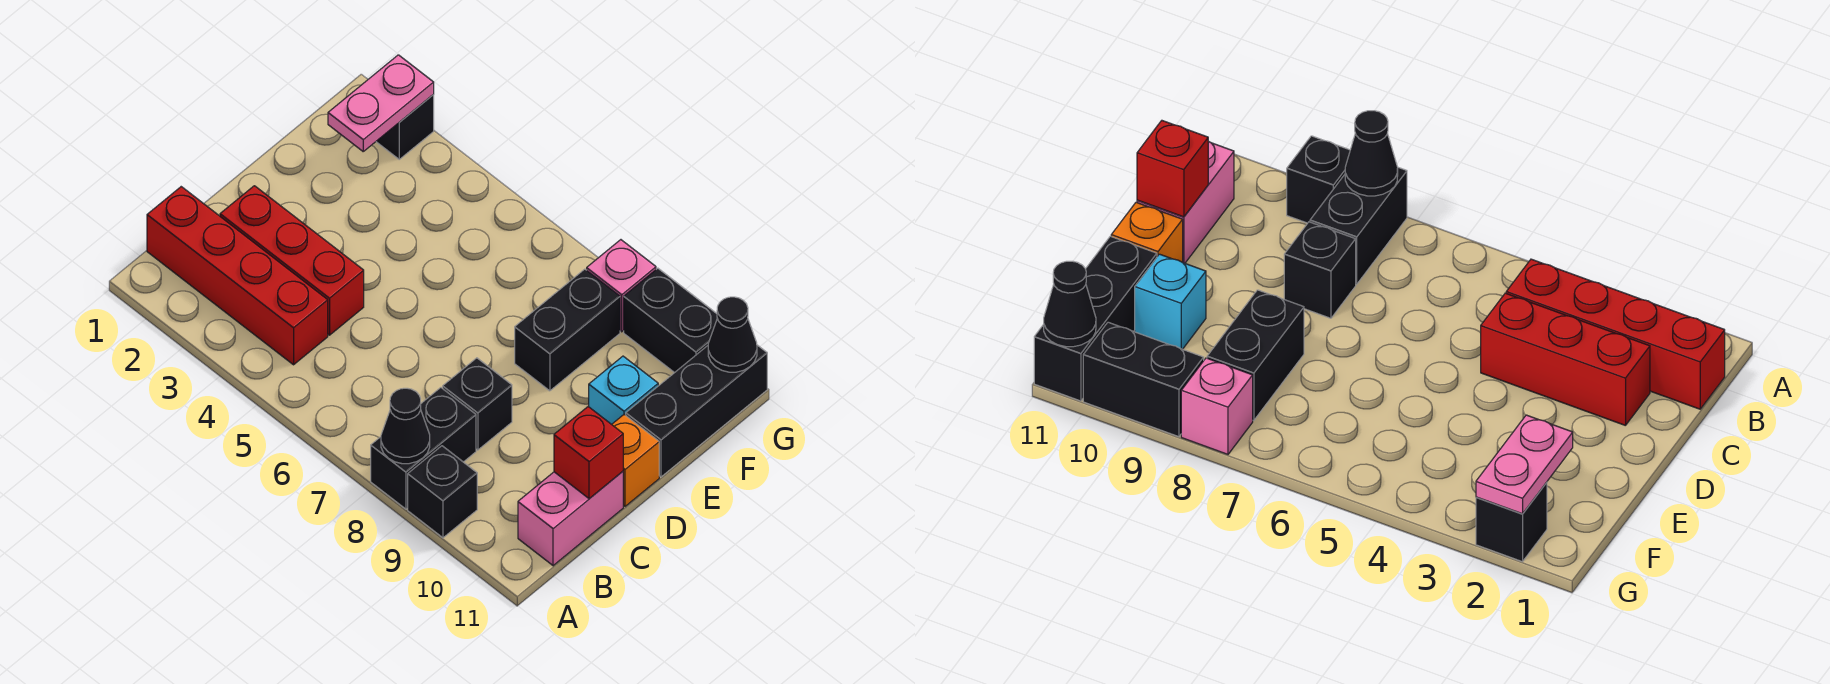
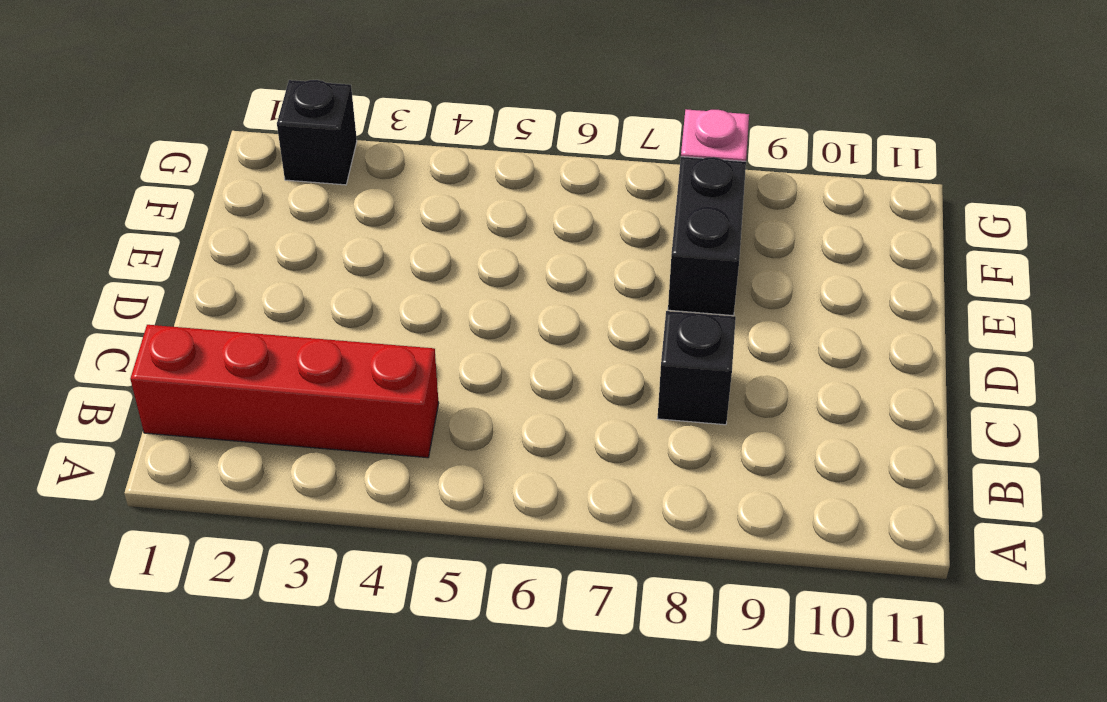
none -> black brick A8:B8 level 1
none -> black brick A9 level 1
none -> pink brick B11:C11 level 1

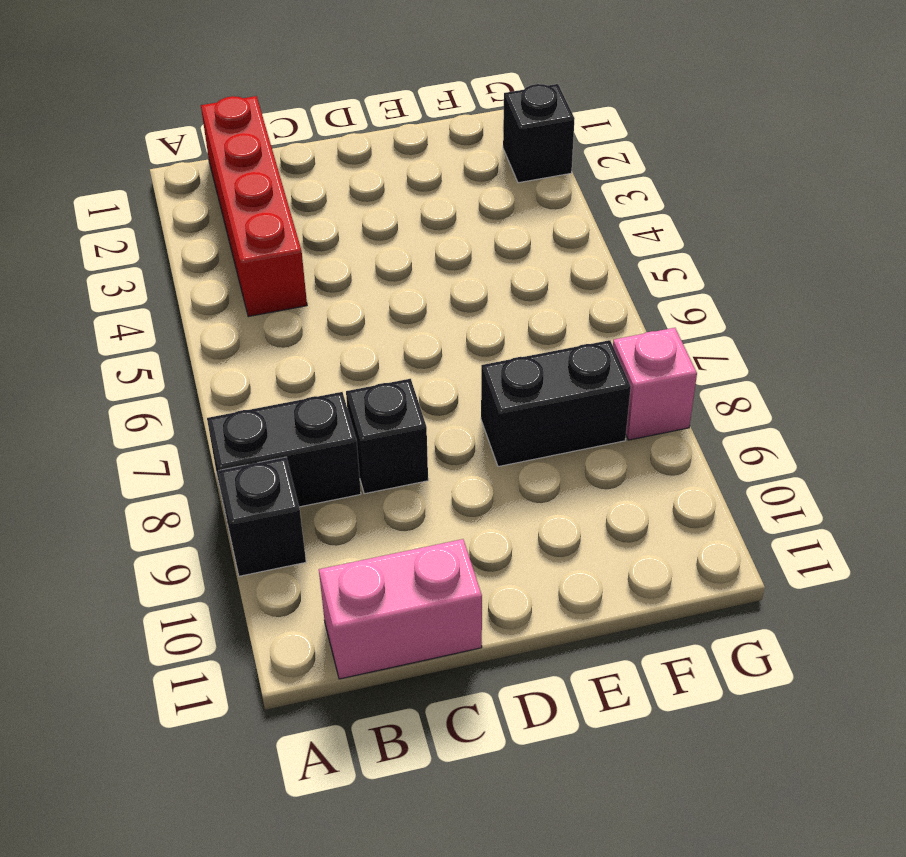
none -> red brick C2:C4 level 1
none -> orange brick D11 level 1
none -> cyan brick E10 level 1

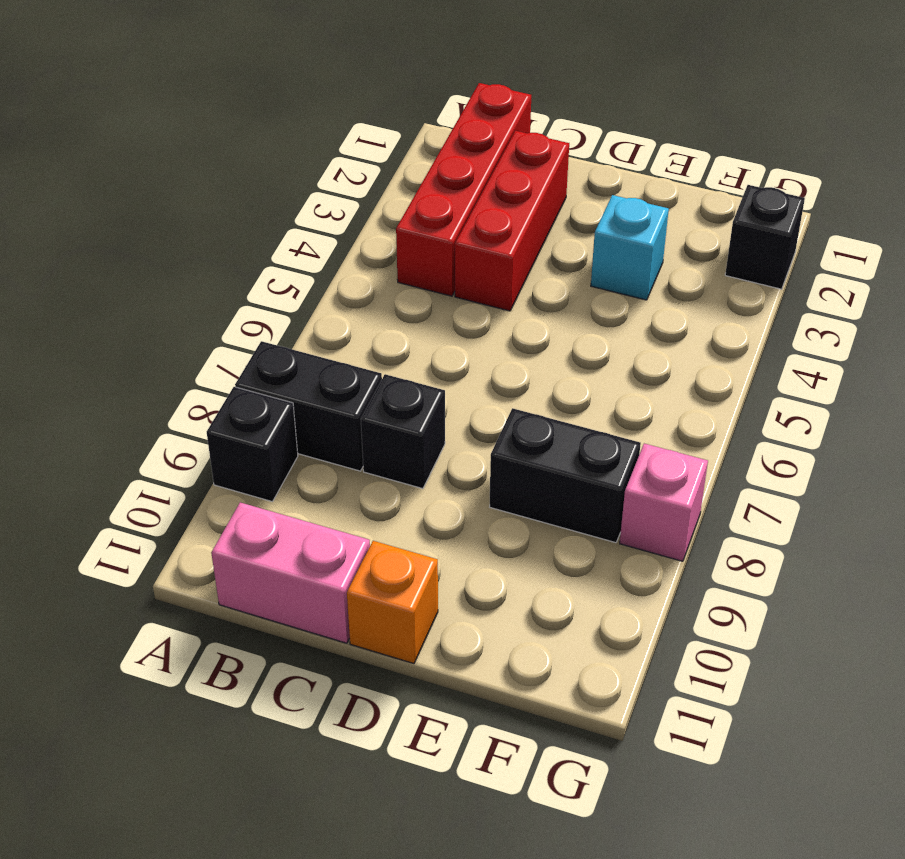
cyan brick E3 level 1 -> cyan brick E10 level 1
none -> black brick E11:G11 level 1
none -> black brick G9:G10 level 1
none -> black cone A8 level 2

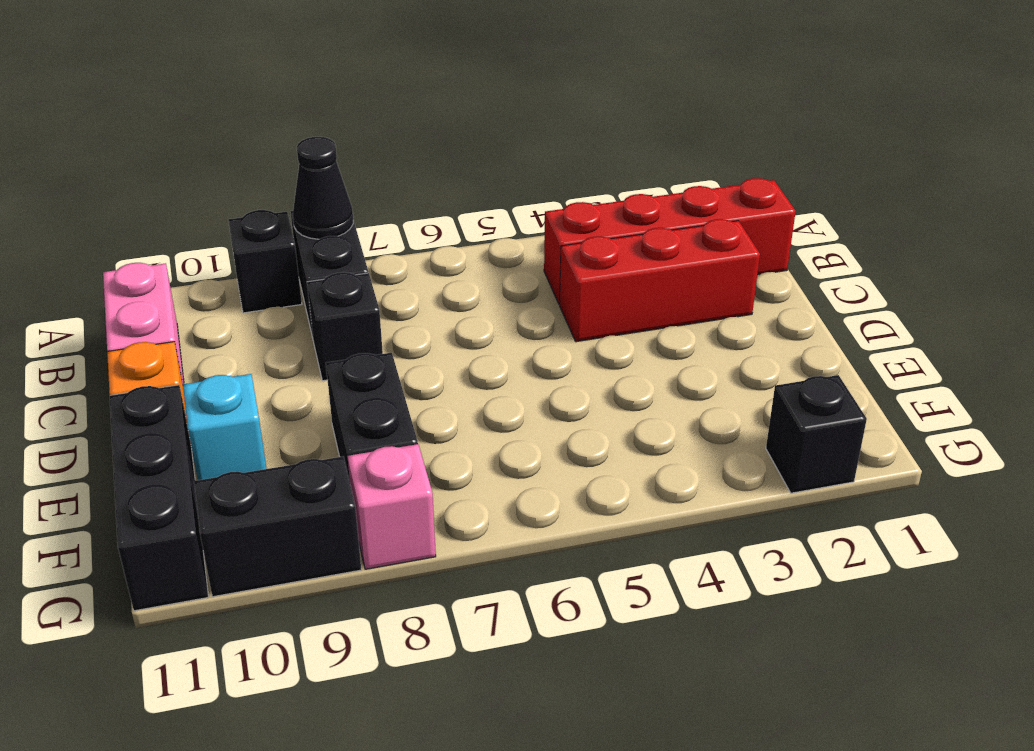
none -> red brick C11 level 2
none -> pink plate F2:G2 level 2
none -> black cone G11 level 2

